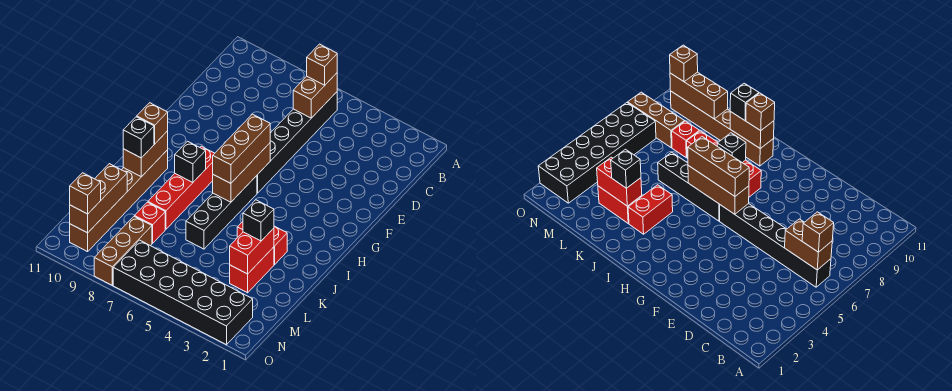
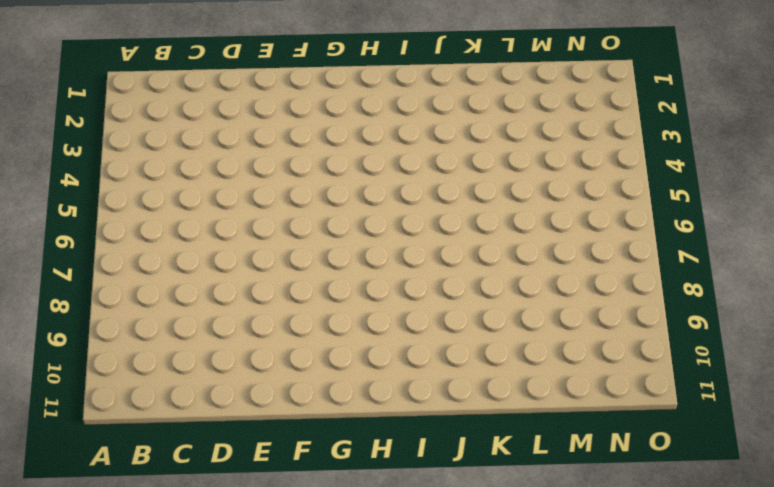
none -> black brick B6:G6 level 1
none -> black brick H6:K6 level 1
none -> red brick H8:K8 level 1

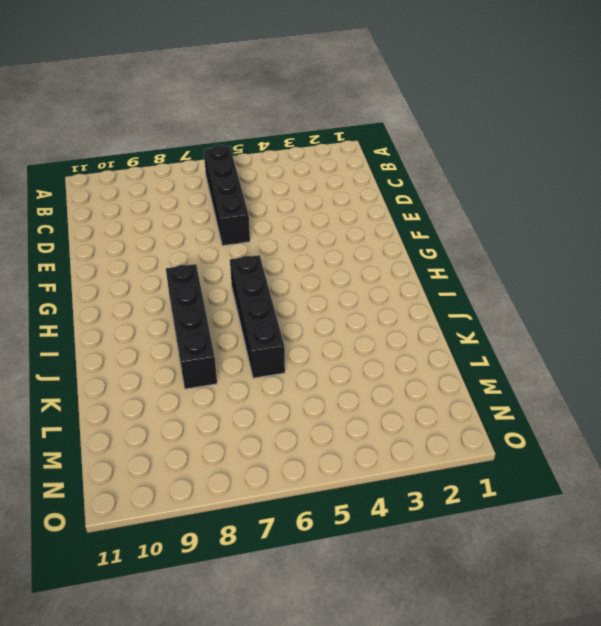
black brick B6:E6 level 1 -> black brick B6:G6 level 1
black brick H8:K8 level 1 -> red brick H8:K8 level 1
none -> brown brick I10:N10 level 1
none -> red brick J3:J4 level 1
none -> red brick K3:L3 level 1

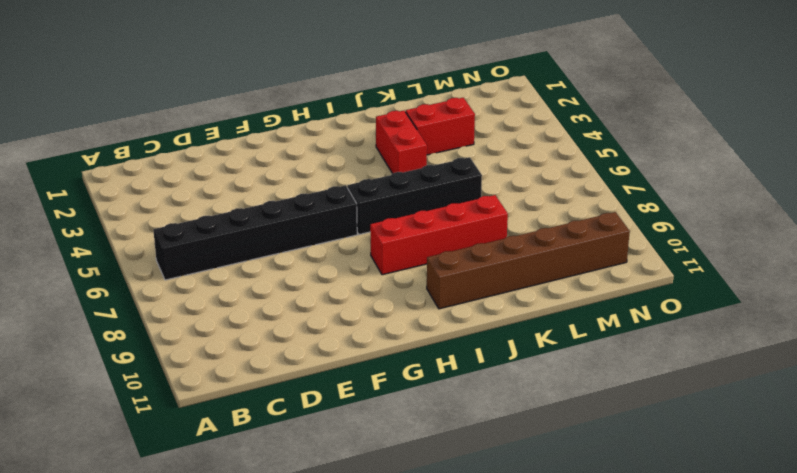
none -> red brick L8 level 1
none -> brown brick M8:O8 level 1
none -> black brick N2:O7 level 1

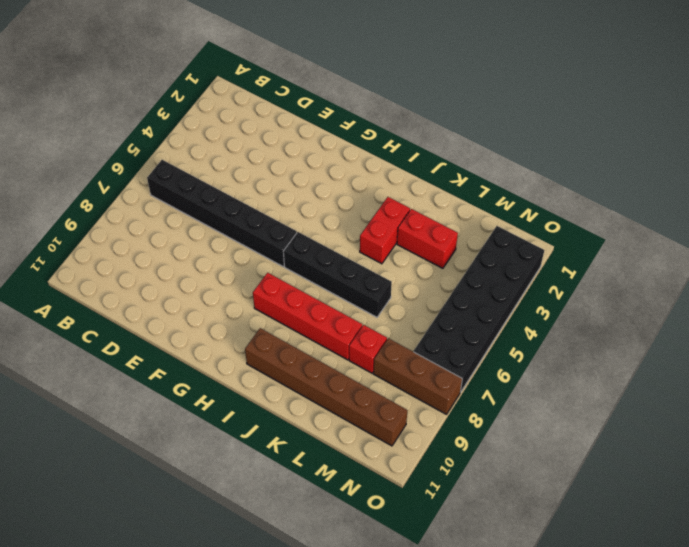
none -> brown brick B6:C6 level 2
none -> brown brick G6:I6 level 2
none -> black brick I8 level 2

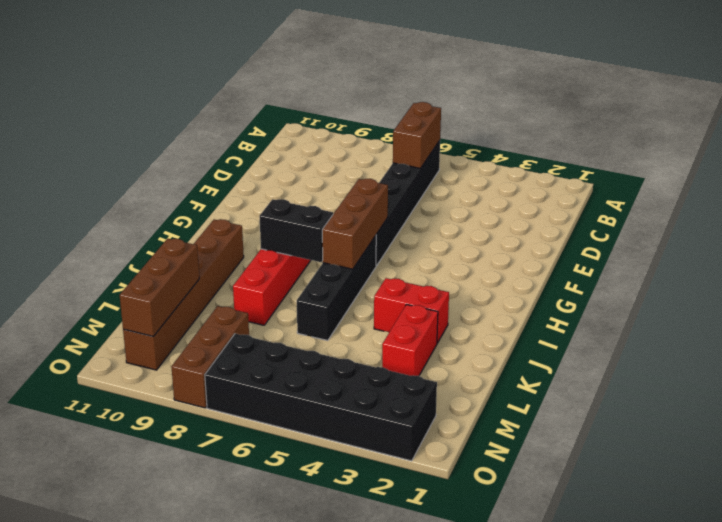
black brick I7:I8 level 2 -> black brick I8 level 2
none -> red brick L8 level 1
none -> brown brick I10:J10 level 2
none -> red brick K3:L3 level 2

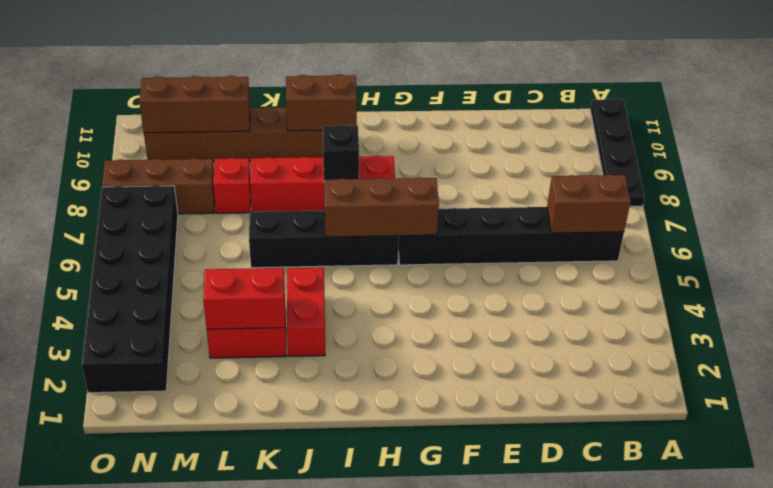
black plate A8:A11 level 1 -> none
none -> brown brick B6 level 3
none -> brown brick G6:I6 level 3
none -> brown brick I10 level 3

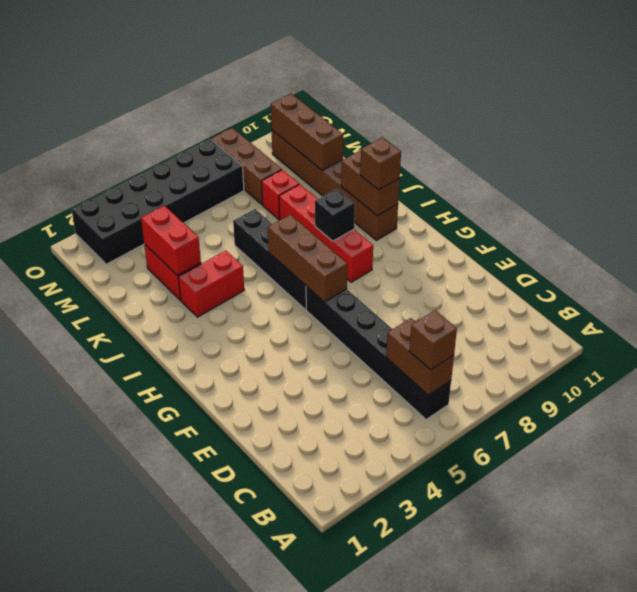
none -> brown brick G6:I6 level 3
none -> black brick J10 level 3
none -> black brick K3 level 3

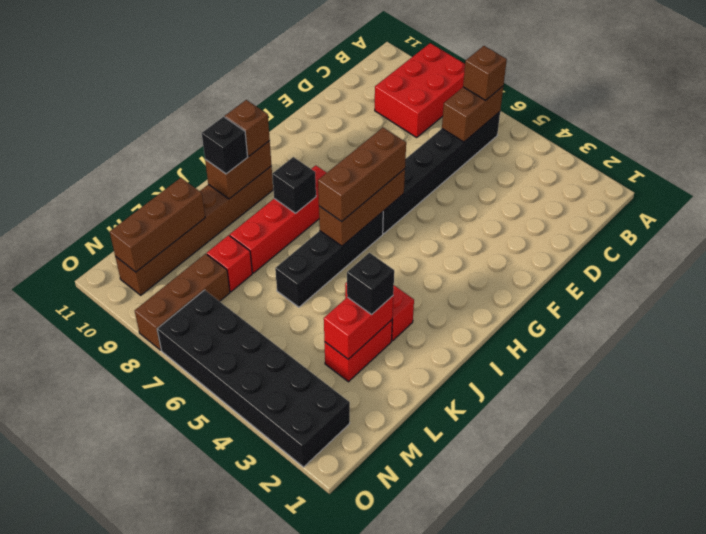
red brick A8:C9 level 1 -> none
none -> brown brick N10 level 3

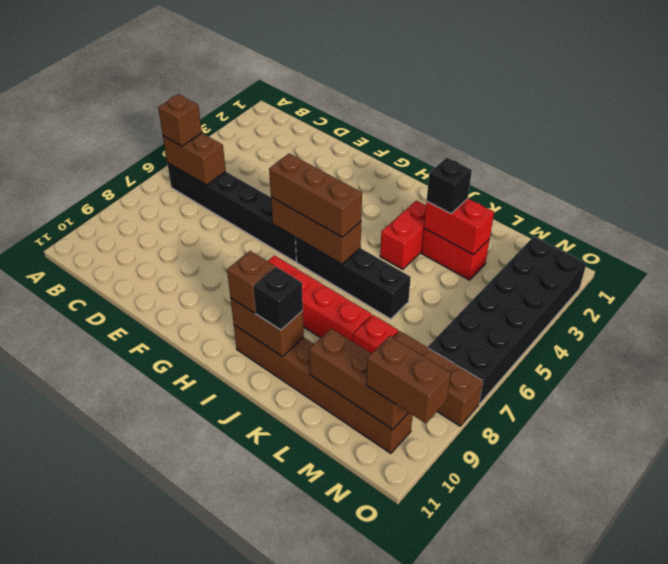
brown brick N10:O10 level 3 -> brown brick N10 level 3
none -> black brick I8 level 2

